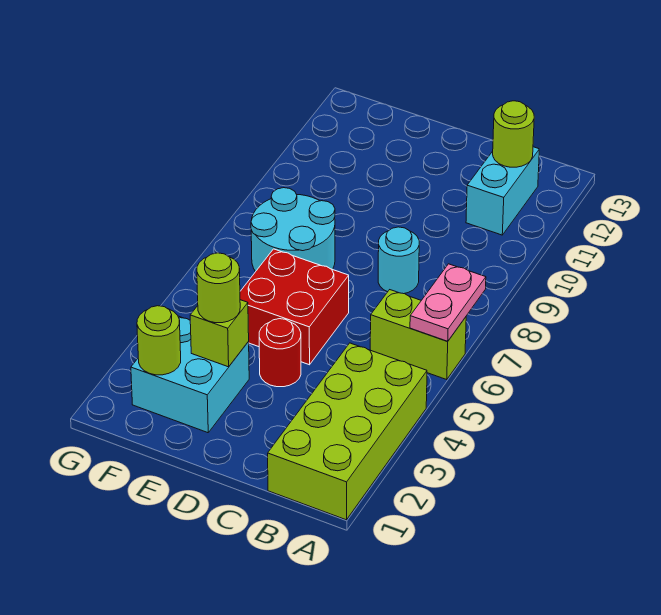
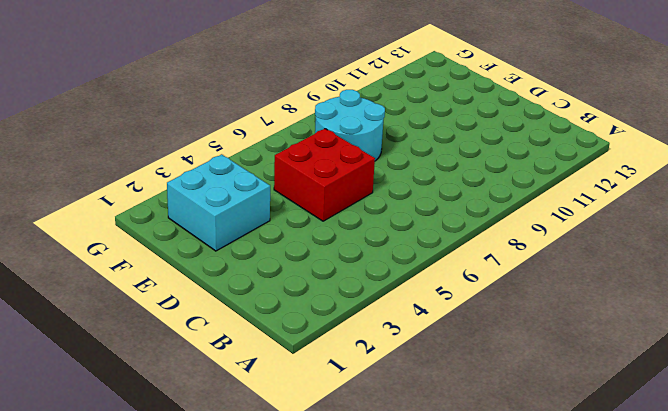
none -> lime brick A1:B4 level 1
none -> lime brick A6:B6 level 1
none -> cyan brick B11:B12 level 1

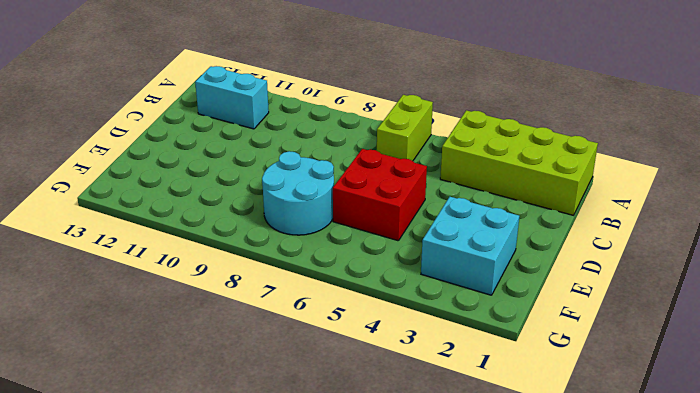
none -> cyan round brick C8 level 1
none -> red round brick D4 level 1
none -> pink plate A6:A7 level 2

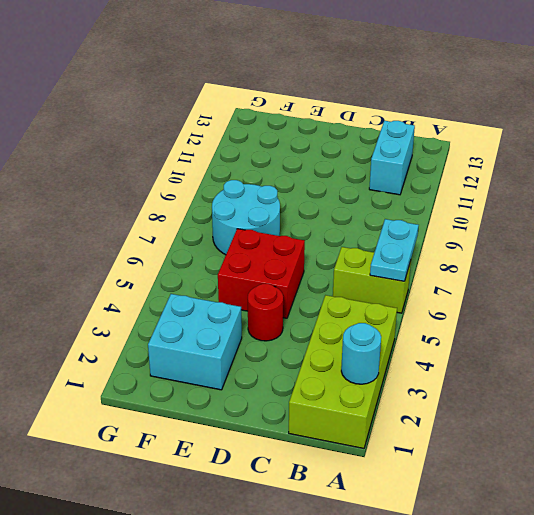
cyan round brick A2 level 2 -> cyan round brick C8 level 1
cyan plate A6:A7 level 2 -> pink plate A6:A7 level 2
none -> lime round brick B12 level 2
none -> lime brick E3 level 2
none -> lime round brick F2 level 2

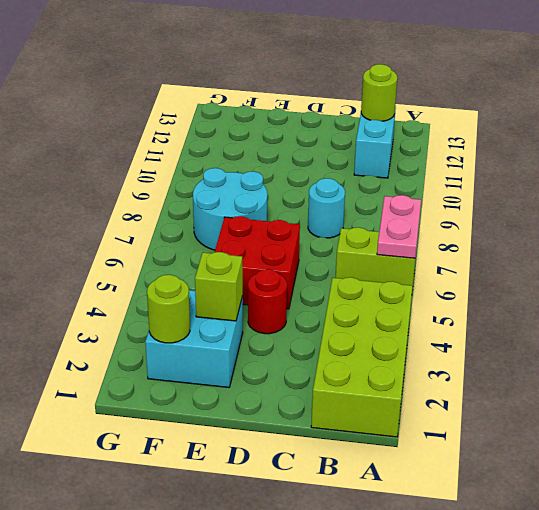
none -> lime round brick E3 level 3

